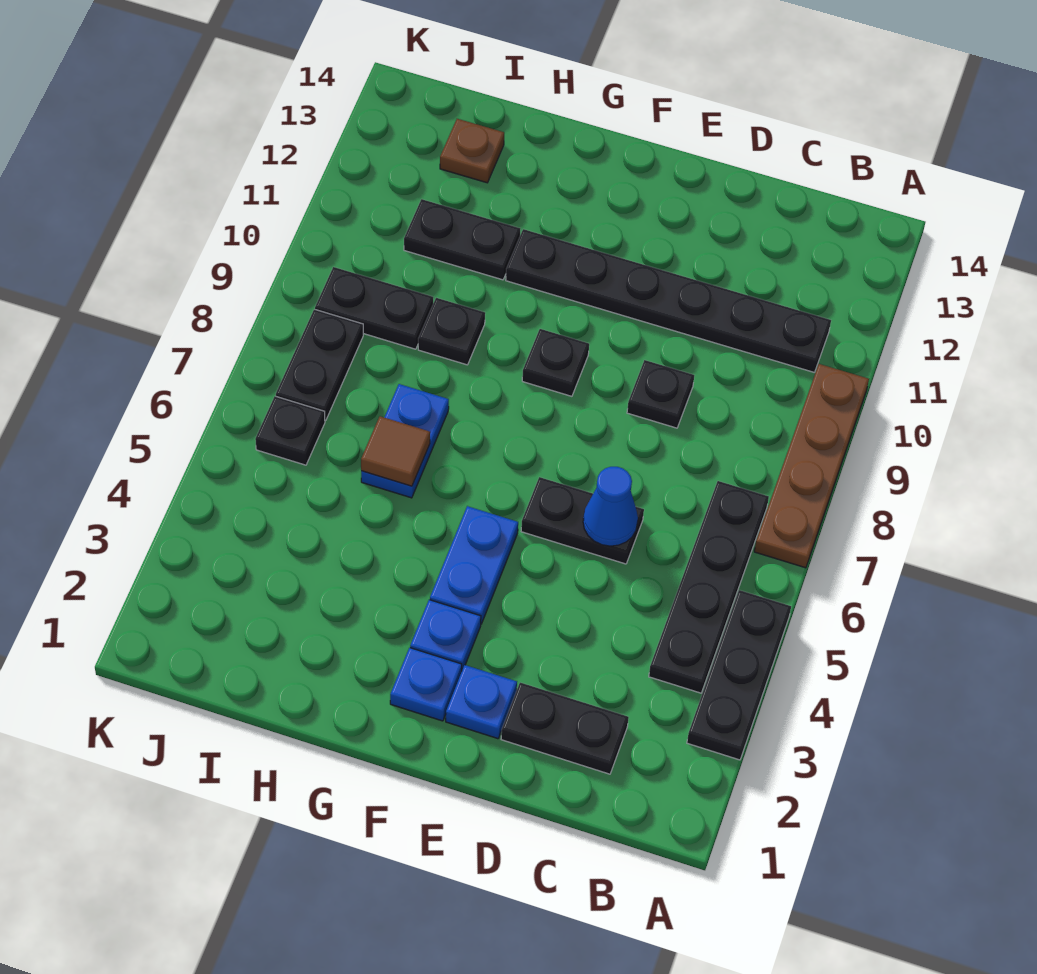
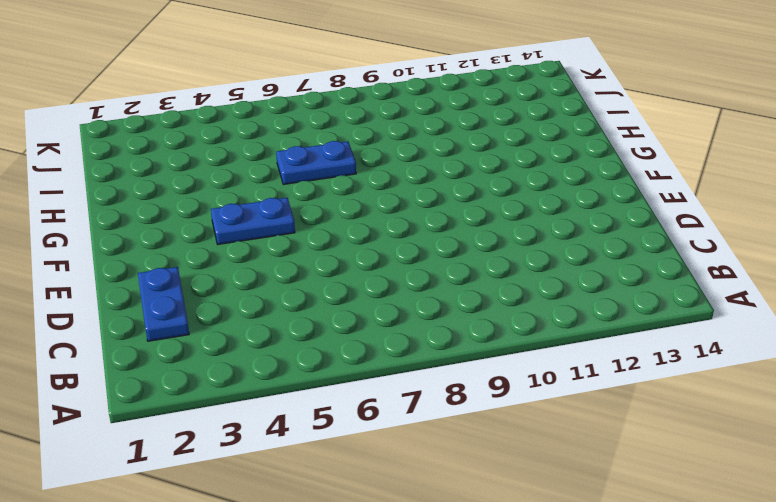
blue plate C2:D2 level 1 -> black plate C2:D2 level 1
none -> black plate A3:A5 level 1
none -> brown plate A7:A10 level 1
none -> black plate B4:B7 level 1

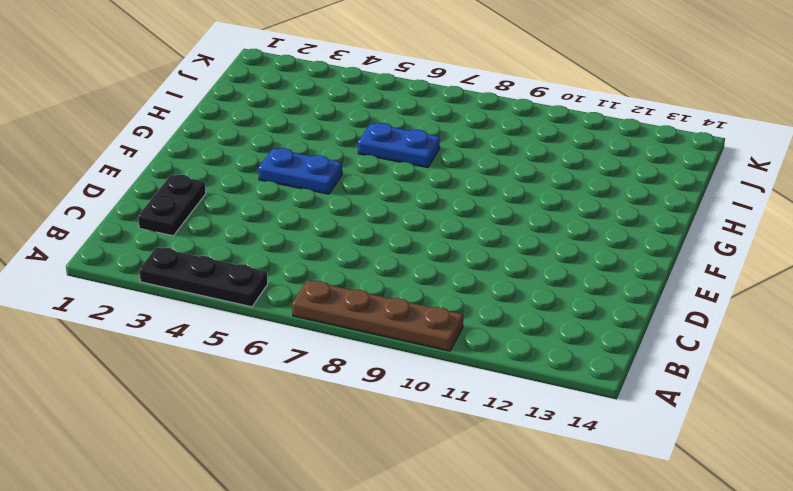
none -> black plate B4:B7 level 1
none -> black plate B11:G11 level 1
none -> black plate D6:E6 level 1

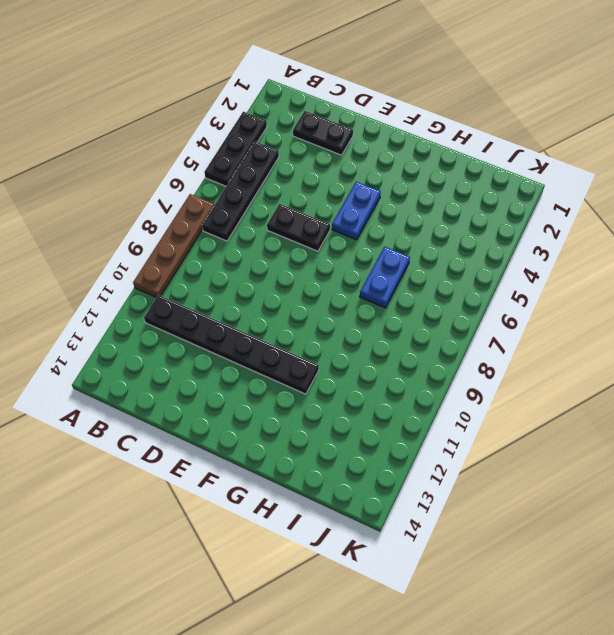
none -> black plate D9 level 1
none -> blue plate E2 level 1
none -> blue plate F2 level 1

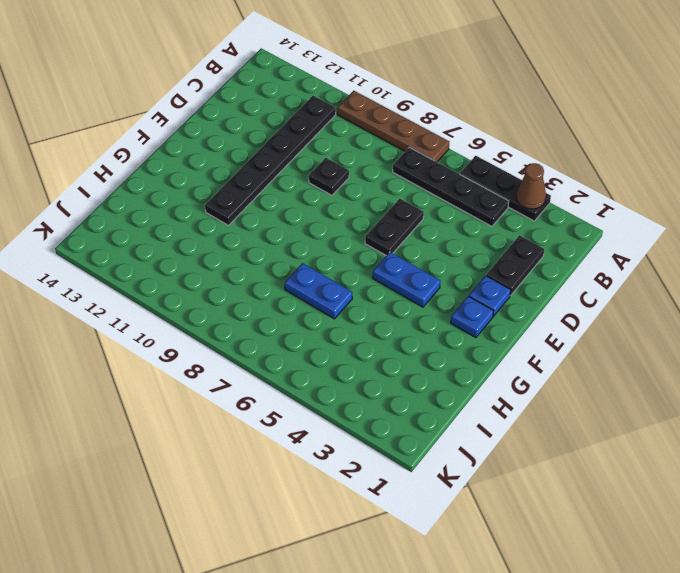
brown cone A3 level 2 -> none
none -> blue plate F3 level 1
none -> black plate F9 level 1
none -> black plate H9 level 1

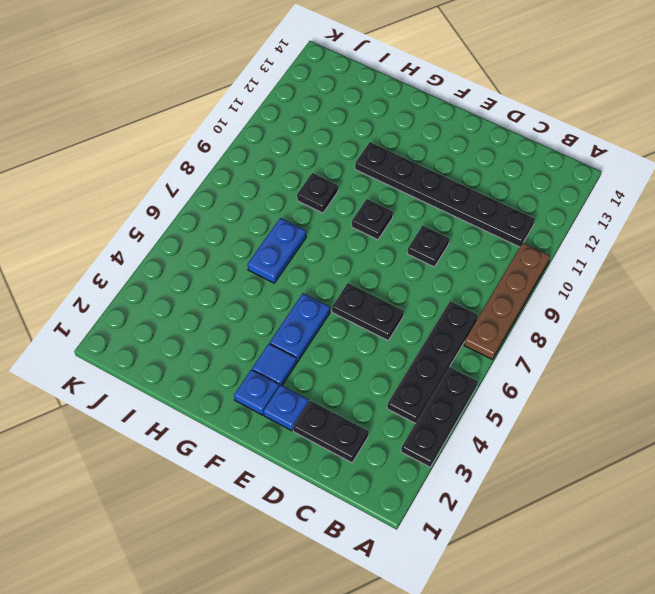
blue tile F3 level 1 -> blue plate F3 level 1
none -> black plate H11:I11 level 1
none -> black plate I9:J9 level 1
none -> brown plate I13 level 1

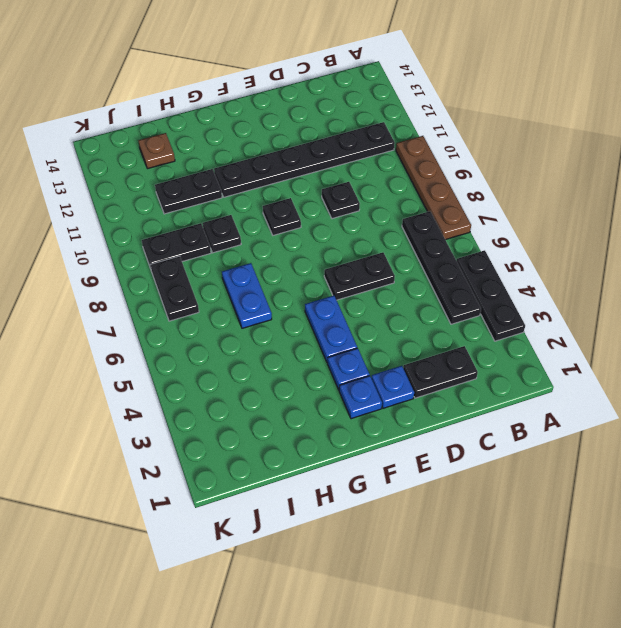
none -> black plate J6 level 1
none -> blue cone D6 level 2
none -> brown tile H6 level 2

